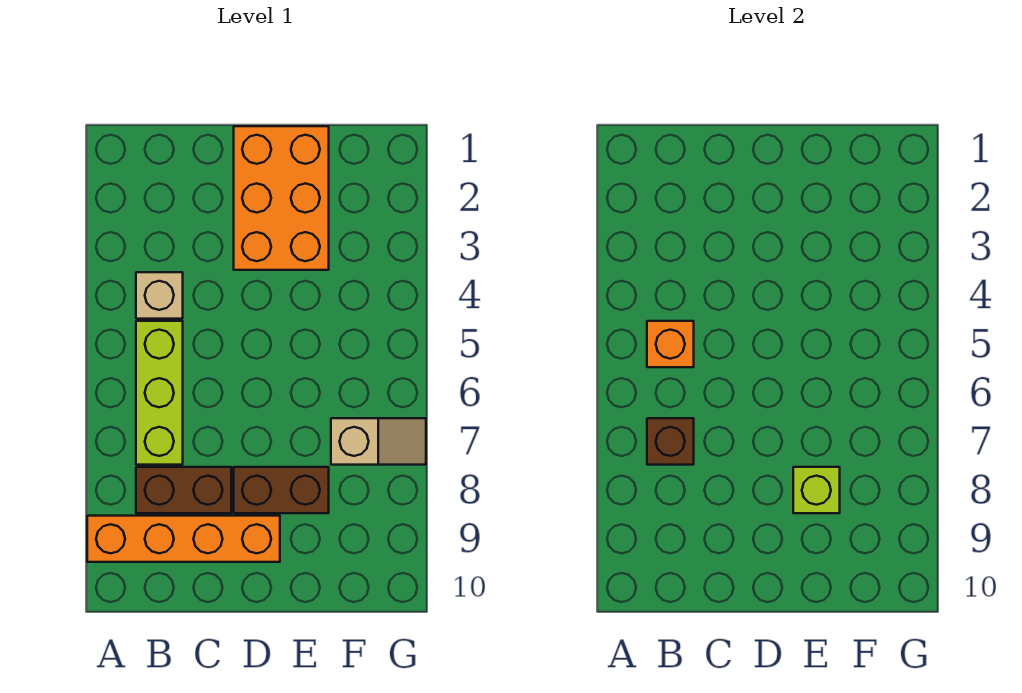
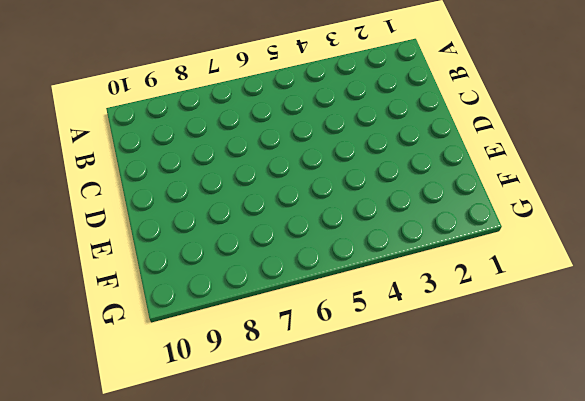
none -> orange brick A9:D9 level 1
none -> tan brick B4 level 1

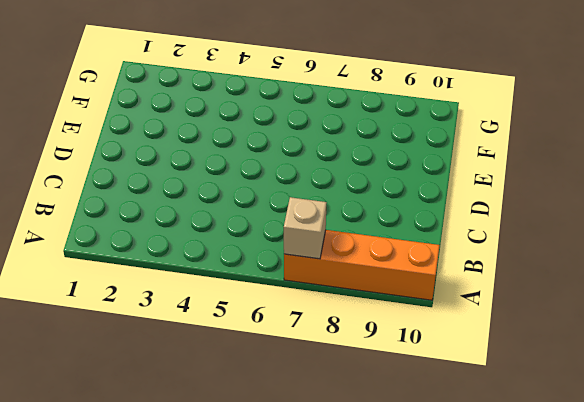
orange brick A7:A10 level 1 -> orange brick A9:D9 level 1
tan brick A7 level 2 -> tan brick B4 level 1
none -> lime brick B5:B7 level 1
none -> brown brick B8:C8 level 1

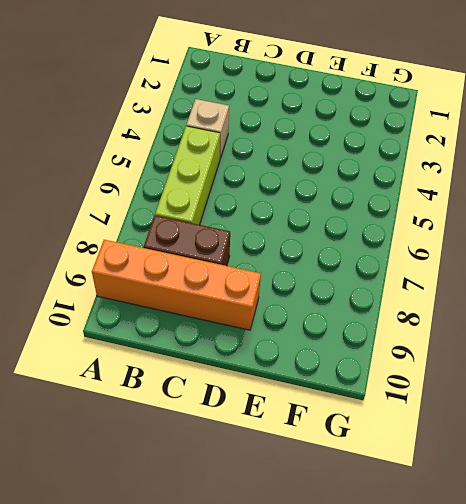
none -> orange brick D1:E3 level 1
none -> brown brick D8:E8 level 1

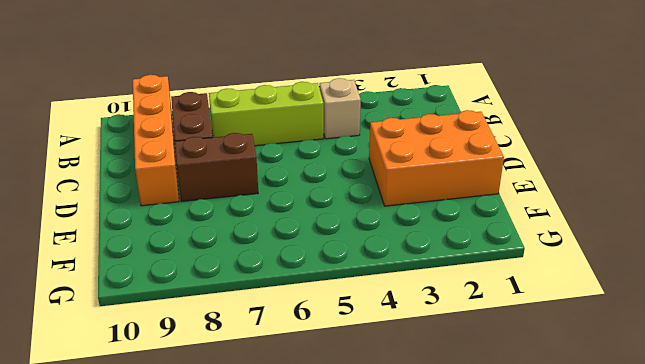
brown brick D7:D8 level 1 -> brown brick D8:E8 level 1
none -> tan slope F7:G7 level 1 top F
none -> orange brick B5 level 2

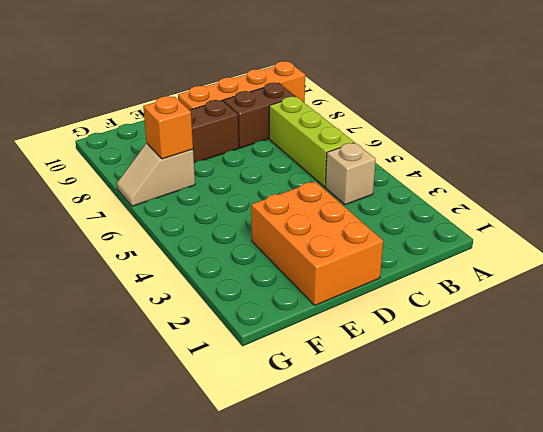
orange brick F7 level 2 -> orange brick B5 level 2
none -> brown brick B7 level 2
none -> lime brick E8 level 2

